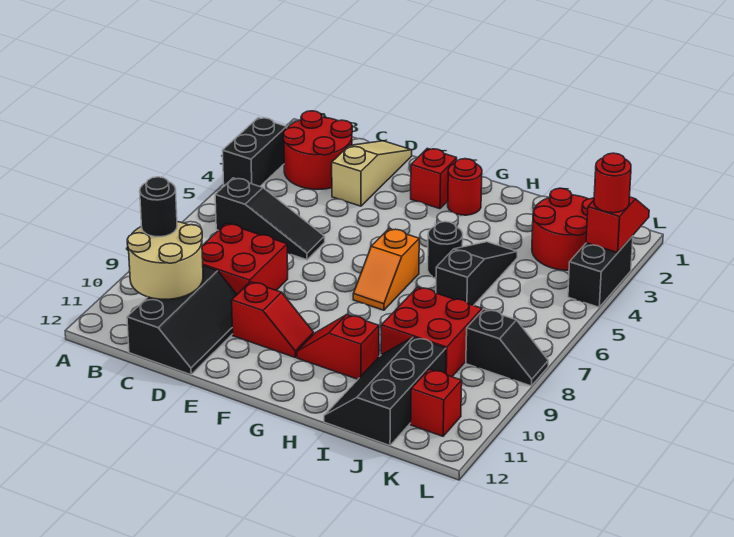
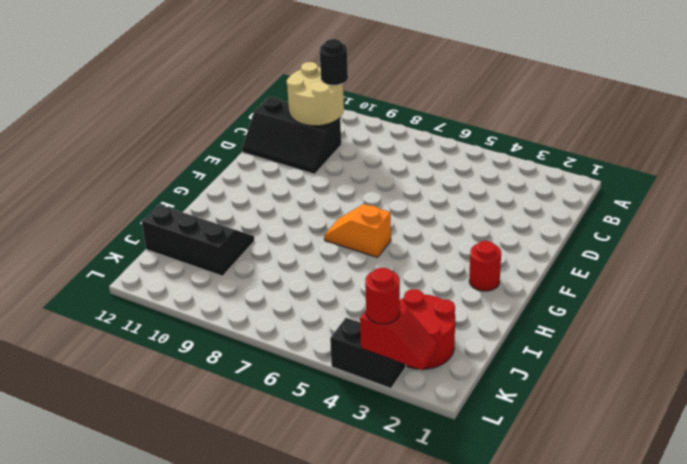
none -> black brick A3:A4 level 1
none -> red round brick B2:C3 level 1
none -> black slope B6:D6 level 1 top B

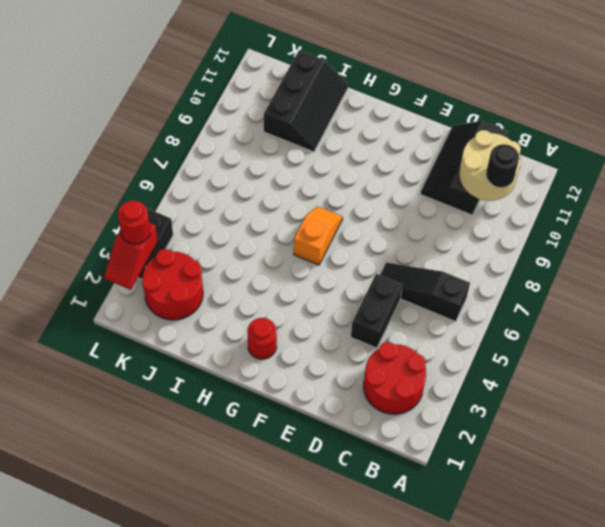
black brick D4:D5 level 1 -> black brick A3:A4 level 1
none -> red brick C8:D9 level 1
none -> tan slope D1:D3 level 1 top 3
none -> red slope E10:F10 level 1 top E

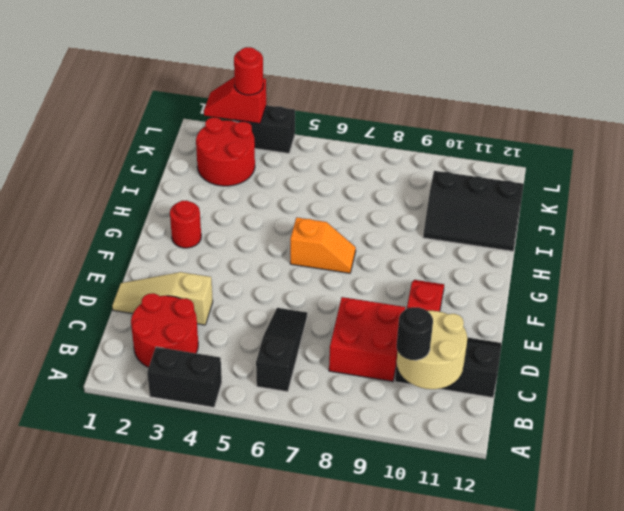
none -> red brick F2 level 1
none -> red slope G10:H10 level 1 top H
none -> black round brick H5 level 1

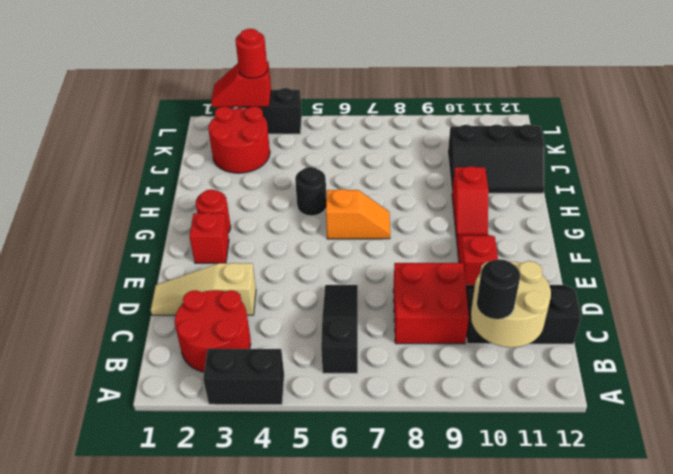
none -> black slope I4:I6 level 1 top 6
none -> red brick I8:J9 level 1
none -> black slope K8:L8 level 1 top K

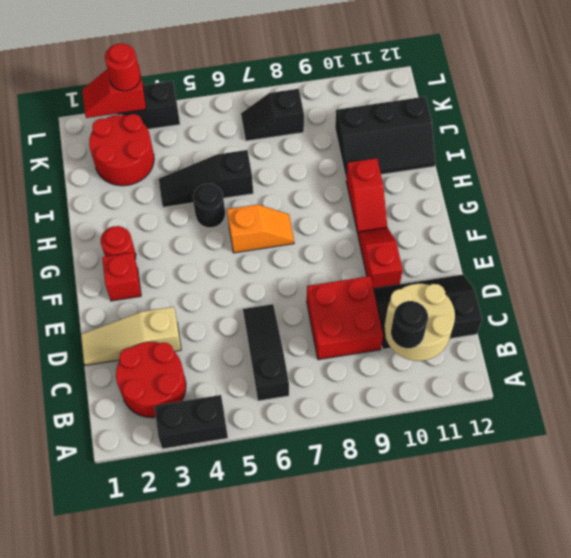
black slope K7:K8 level 1 top 8 -> black slope K8:L8 level 1 top K
none -> red brick I8:J9 level 1
none -> red brick K11 level 1

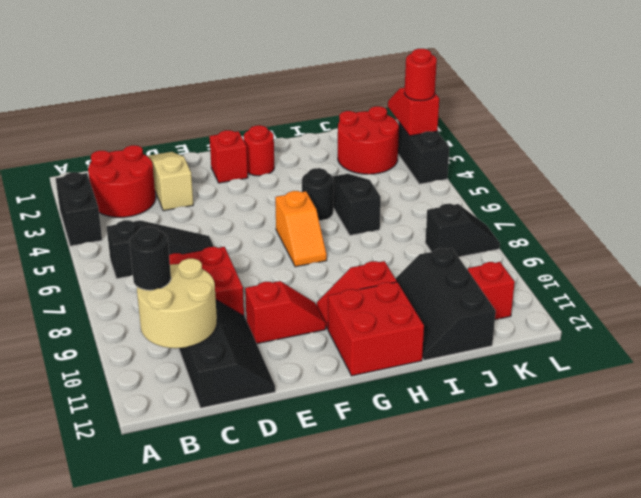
red brick G11:H12 level 1 -> red brick I8:J9 level 1

